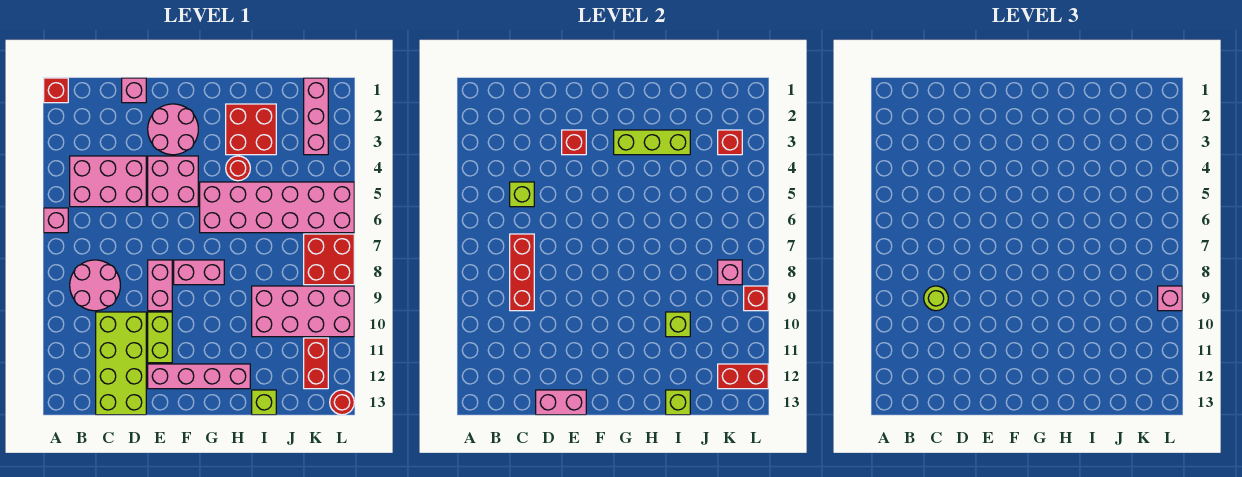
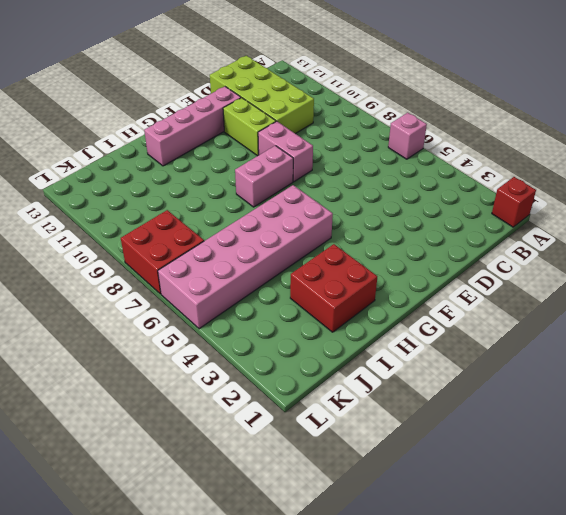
none -> pink brick B4:D5 level 1
none -> pink round brick B8:C9 level 1
none -> pink brick D1 level 1
none -> pink round brick E2:F3 level 1

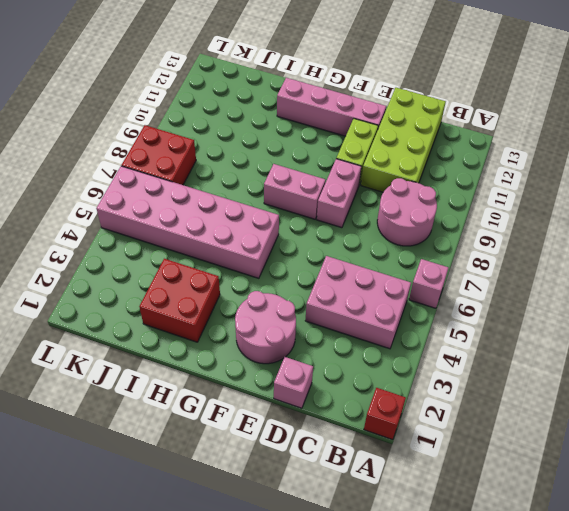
none -> pink brick E4:F5 level 1
none -> red round brick H4 level 1
none -> pink brick I9:L10 level 1
none -> lime brick I13 level 1

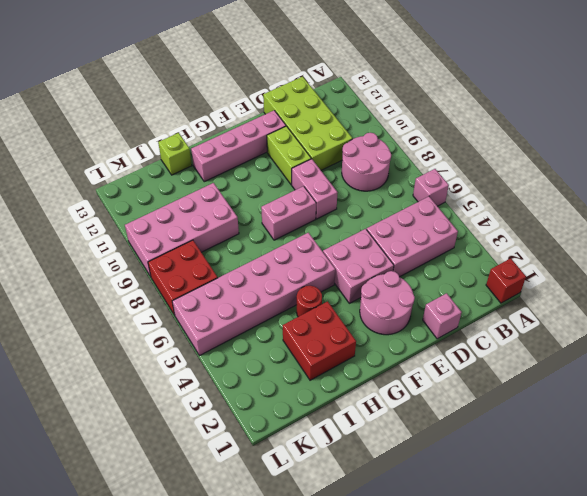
none -> pink brick K1:K3 level 1
none -> red brick K11:K12 level 1
none -> red round brick L13 level 1
none -> lime brick C5 level 2

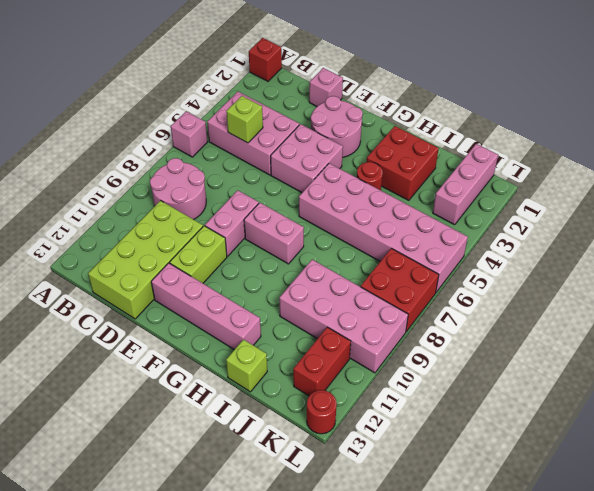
none -> red brick C7:C9 level 2
none -> pink brick D13:E13 level 2
none -> red brick E3 level 2
none -> lime brick G3:I3 level 2

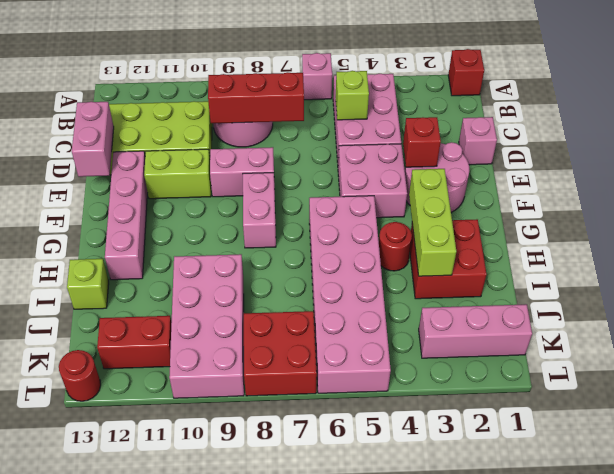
none -> lime brick I10 level 2
none -> lime brick I13 level 2
none -> red brick K3 level 2
none -> pink brick K8 level 2

